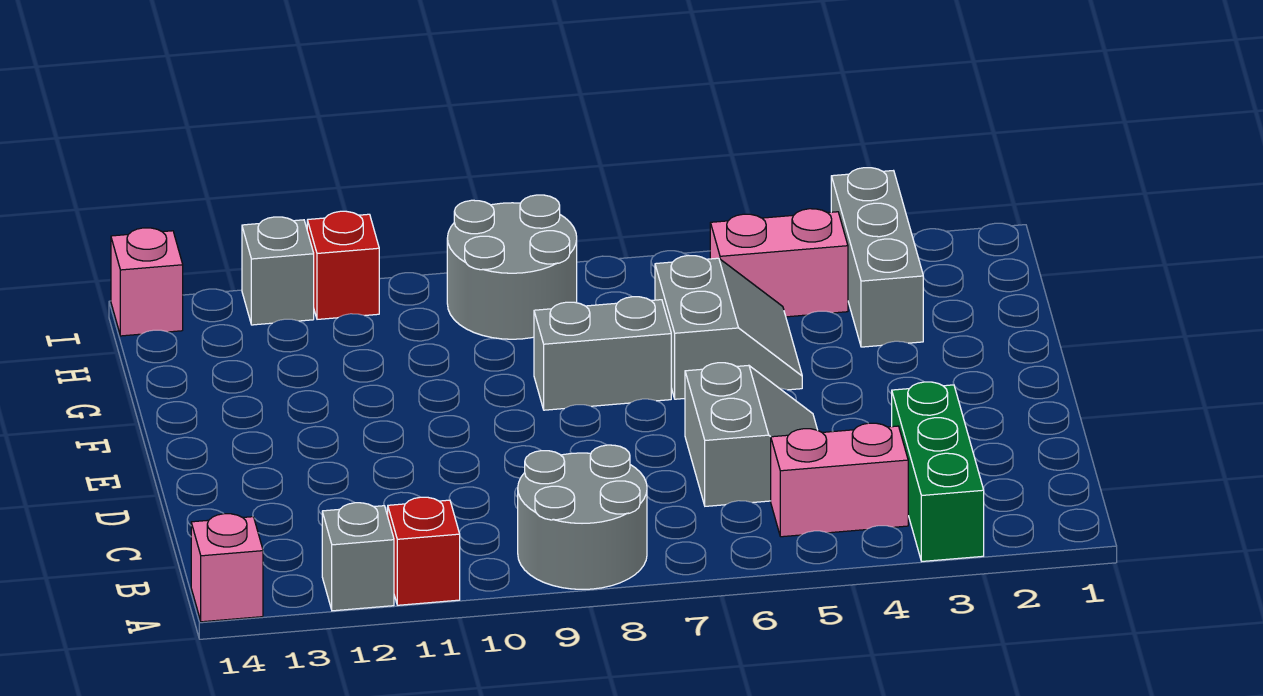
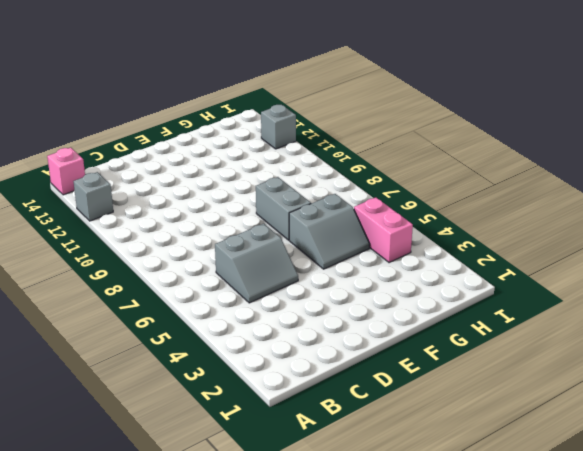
none -> green brick A3:C3 level 1
none -> grey round brick A8:B9 level 1
none -> red brick A11 level 1

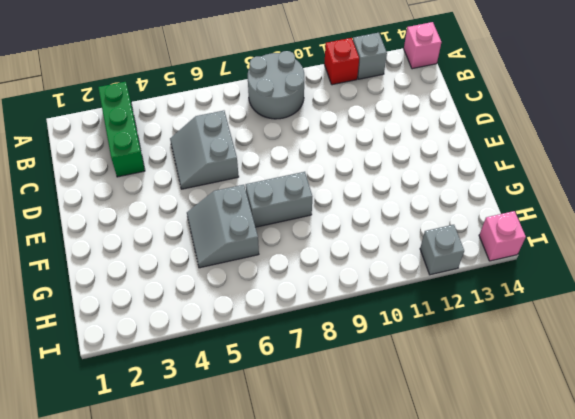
none -> pink brick B4:B5 level 1
none -> grey brick G3:I3 level 1
none -> pink brick H4:H5 level 1

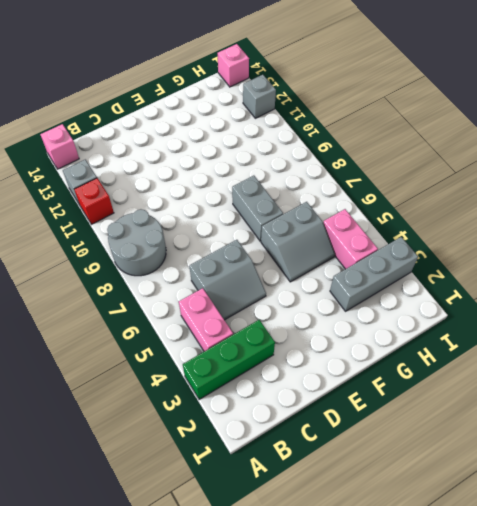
none -> grey round brick H8:I9 level 1
none -> red brick I11 level 1

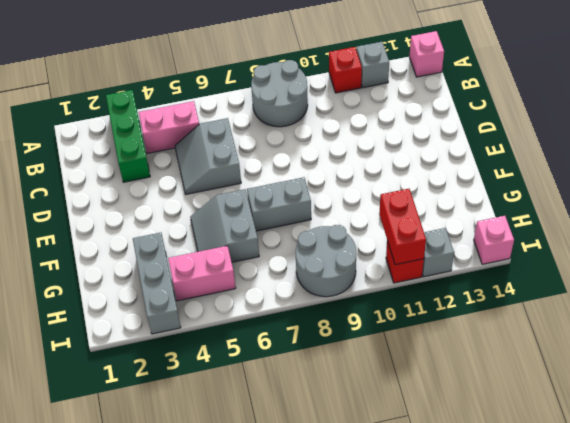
red brick H11:I11 level 2 -> none

